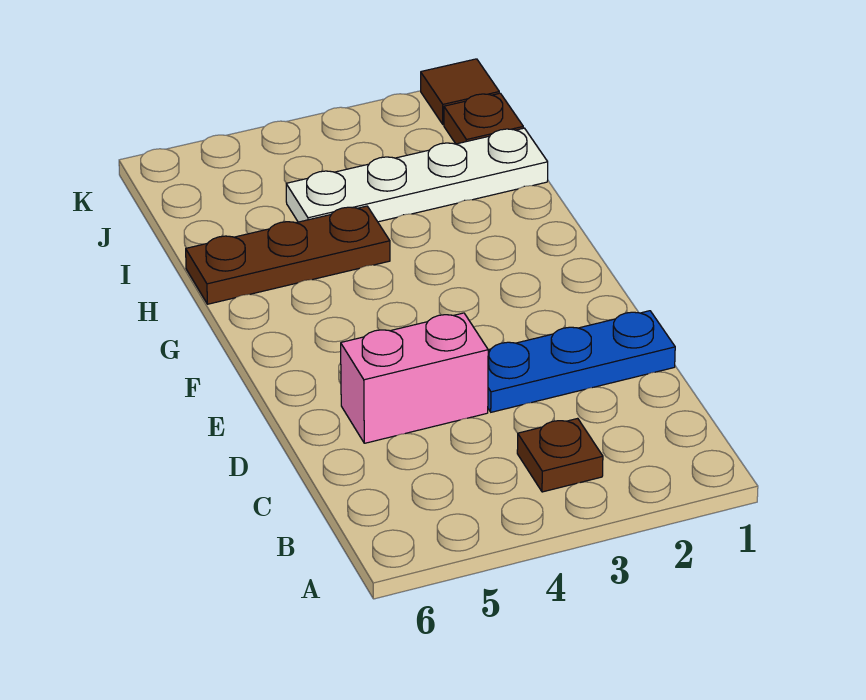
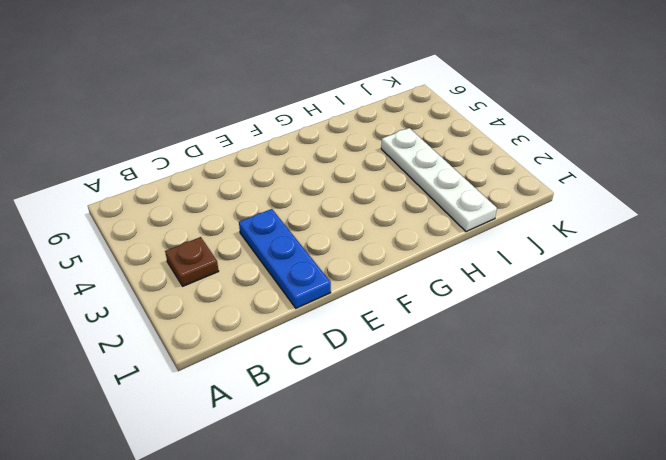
none -> pink brick D4:D5 level 1
none -> brown plate H4:H6 level 1

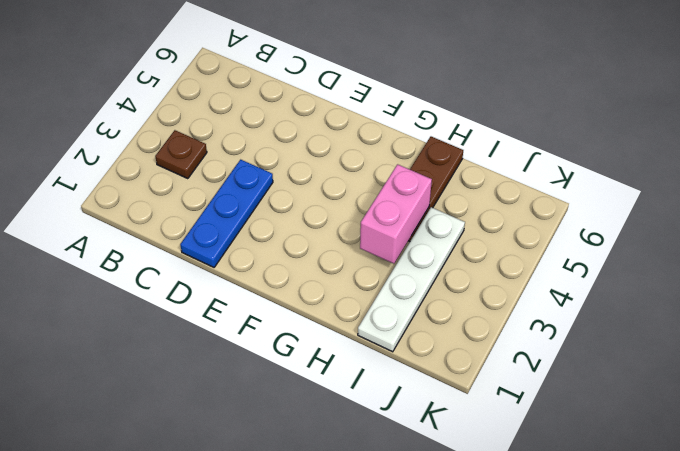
pink brick H3:H4 level 2 -> pink brick D4:D5 level 1
none -> brown plate J1 level 1
none -> brown tile K1 level 1

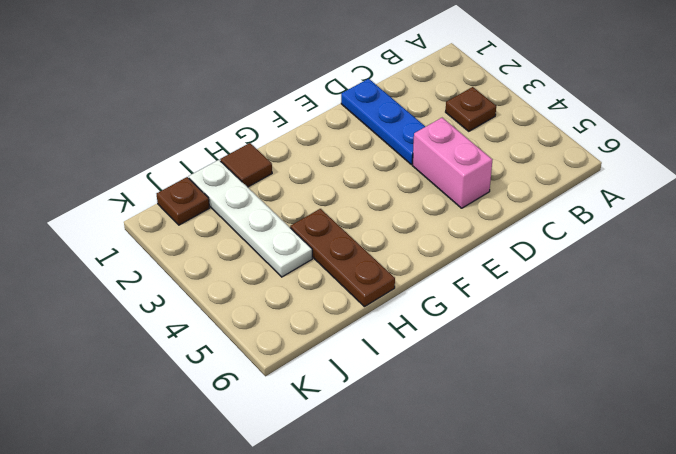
brown tile H1 level 1 -> brown tile K1 level 1

